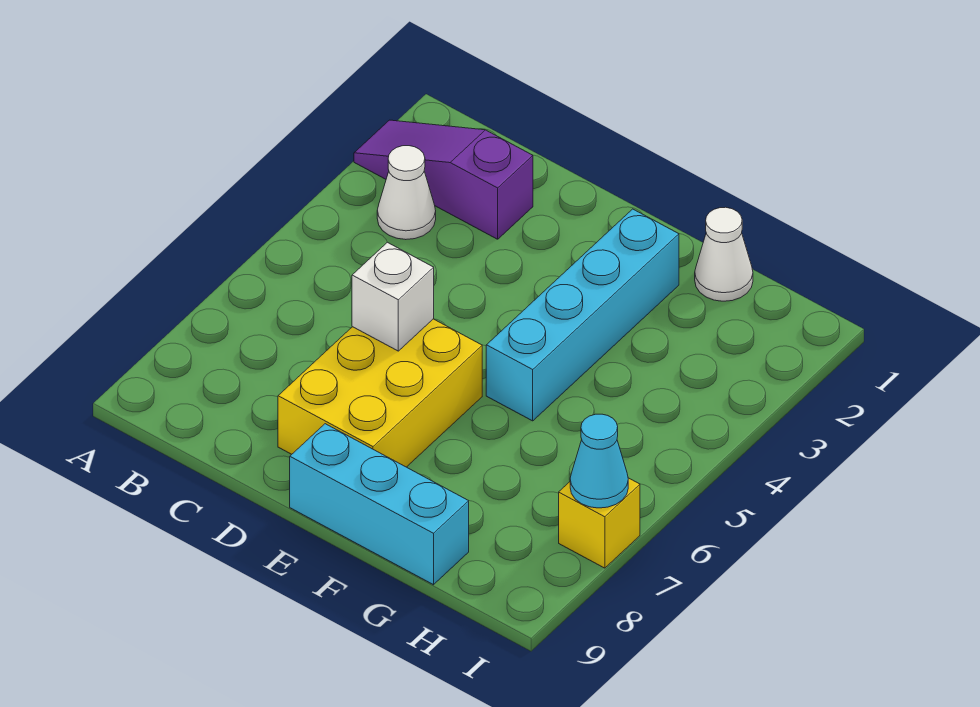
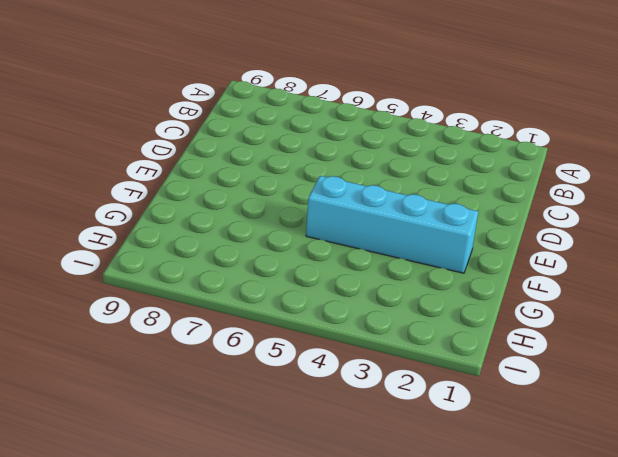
none -> purple slope A2:C2 level 1 top C
none -> white cone B3 level 1

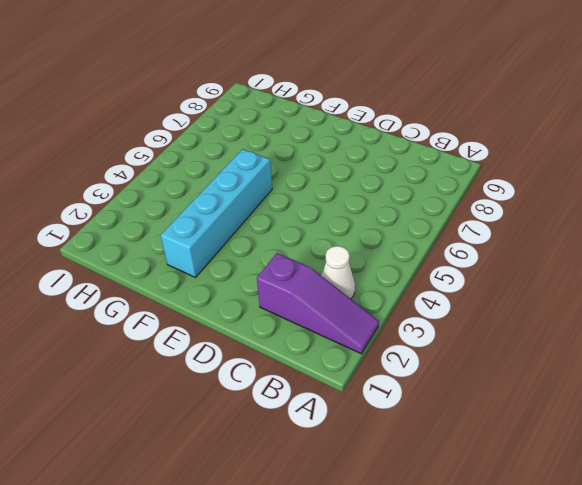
none -> yellow brick D6:E8 level 1
none -> cyan brick E9:G9 level 1

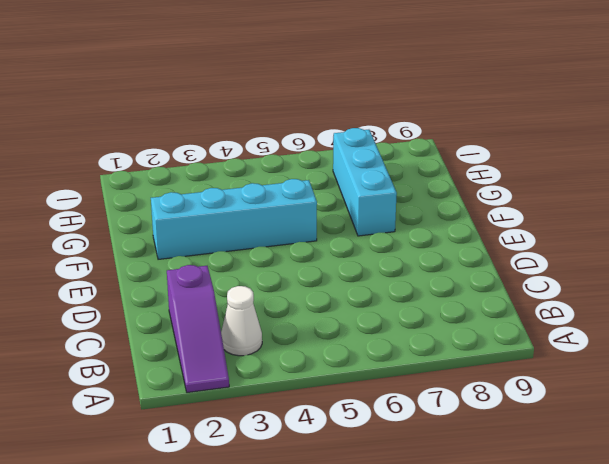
cyan brick F7:H7 level 1 -> cyan brick E9:G9 level 1
none -> yellow brick D6:E8 level 1
none -> white cone G1 level 1

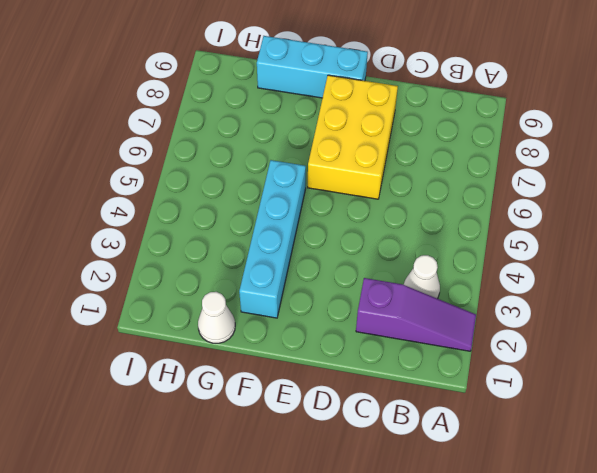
none -> yellow brick I7 level 1
none -> white brick D6 level 2

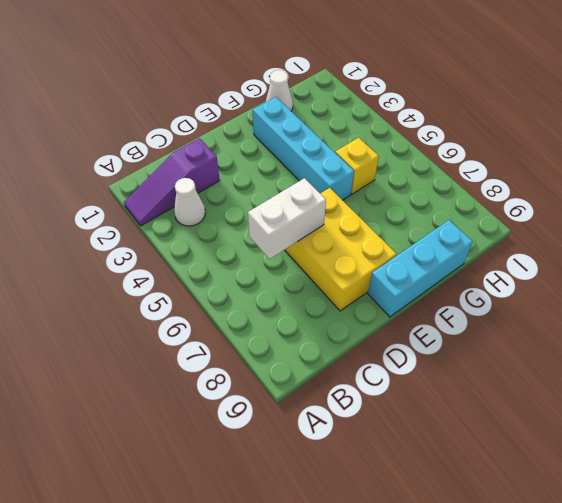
white brick C6:D6 level 2 -> white brick D6 level 2
yellow brick G5 level 1 -> yellow brick I7 level 1
none -> cyan cone I7 level 2

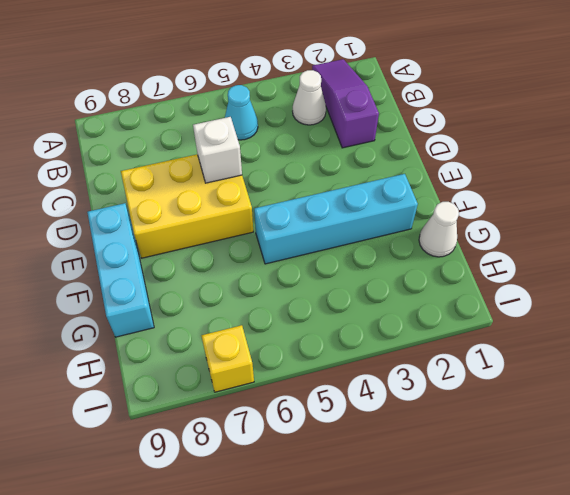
cyan cone B5 level 1 -> cyan cone I7 level 2

